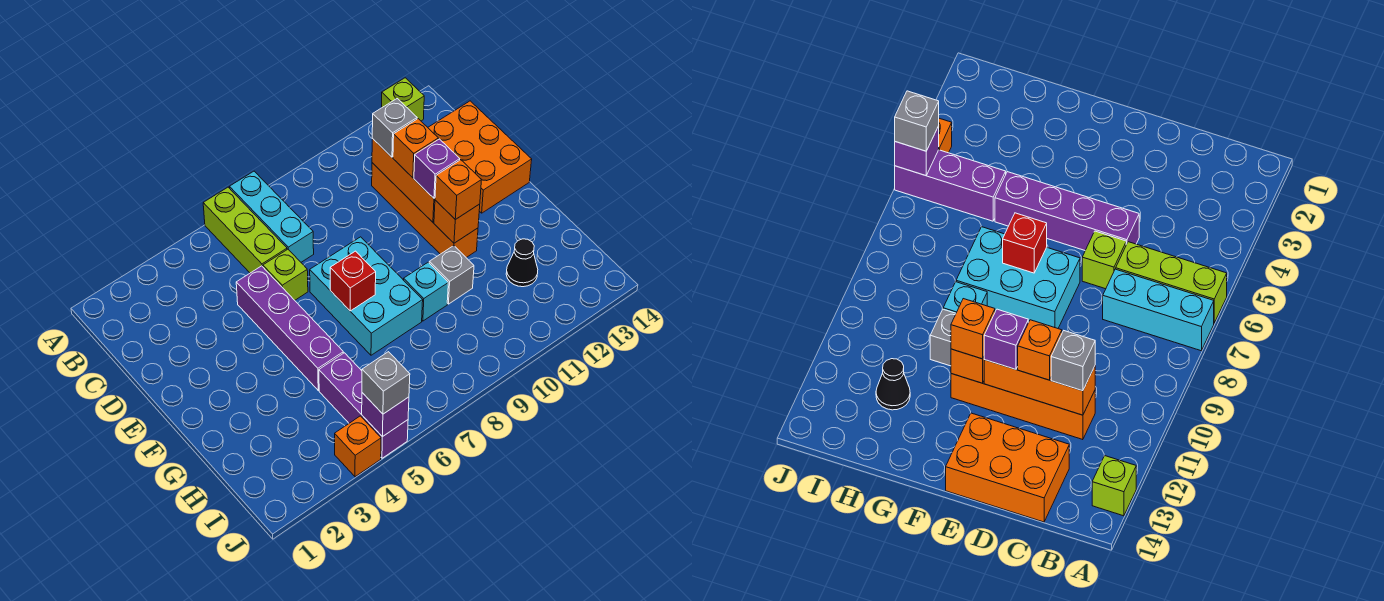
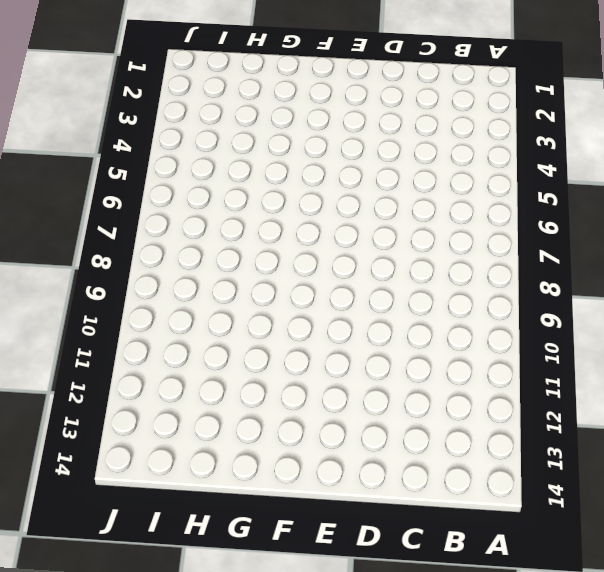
none -> lime brick A6:C6 level 1
none -> cyan brick A7:C7 level 1
none -> lime brick A13 level 1

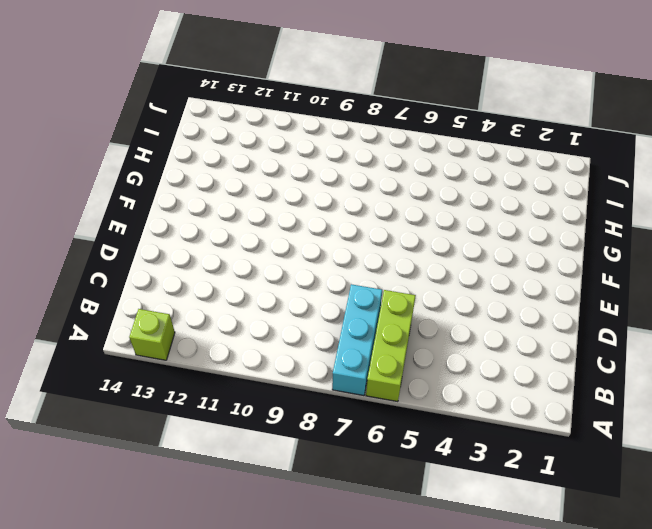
none -> orange brick C11:F11 level 1
none -> orange brick C13:E14 level 1
none -> purple brick D5:G5 level 1

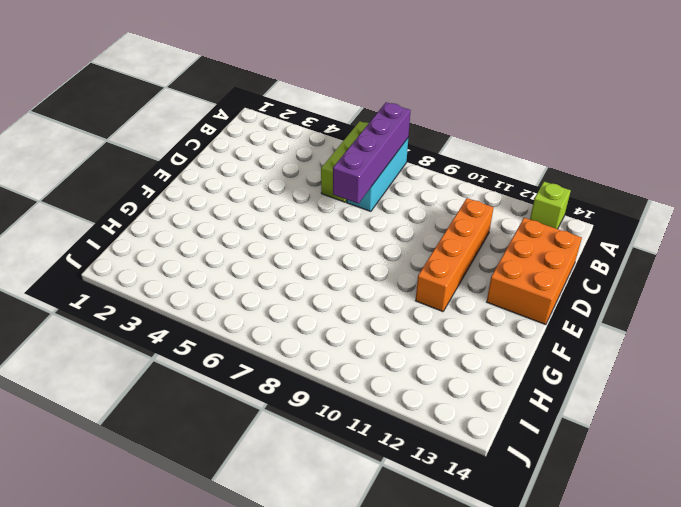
purple brick A7:D7 level 2 -> purple brick D5:G5 level 1
none -> lime brick D6 level 1
none -> cyan brick E7:G8 level 1
none -> cyan brick G9 level 1

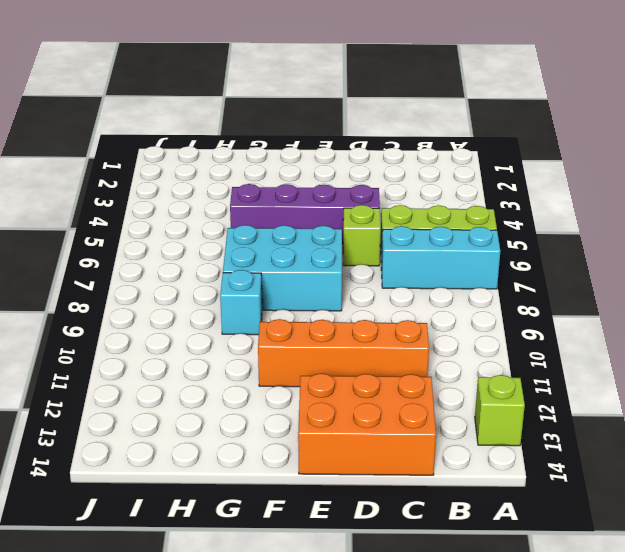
none -> grey brick G10 level 1
none -> purple brick H5:J5 level 1
none -> black cone H12 level 1

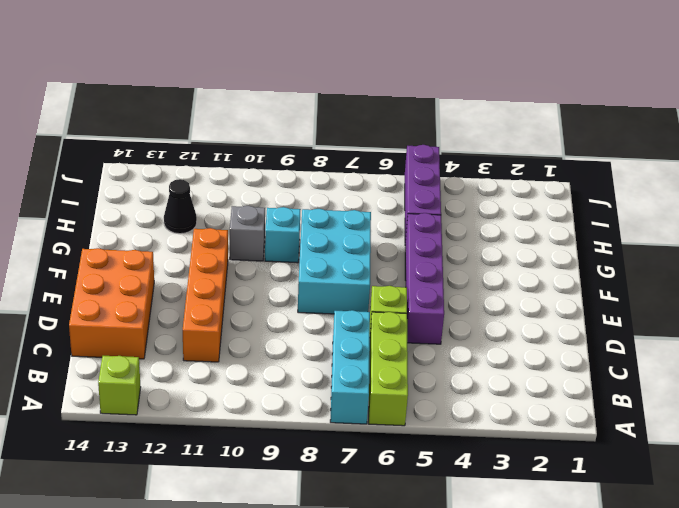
none -> orange brick J4 level 1
none -> orange brick C11:E11 level 2
none -> red brick F7 level 2

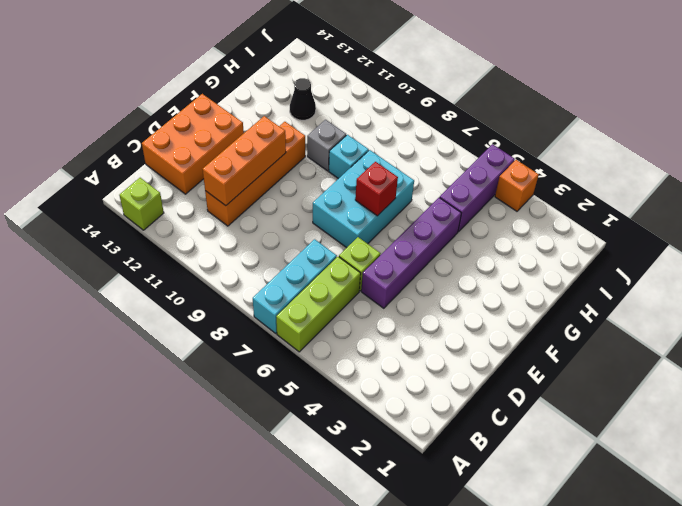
none -> orange brick F11 level 2
none -> purple brick J5 level 2
none -> grey brick C11 level 3

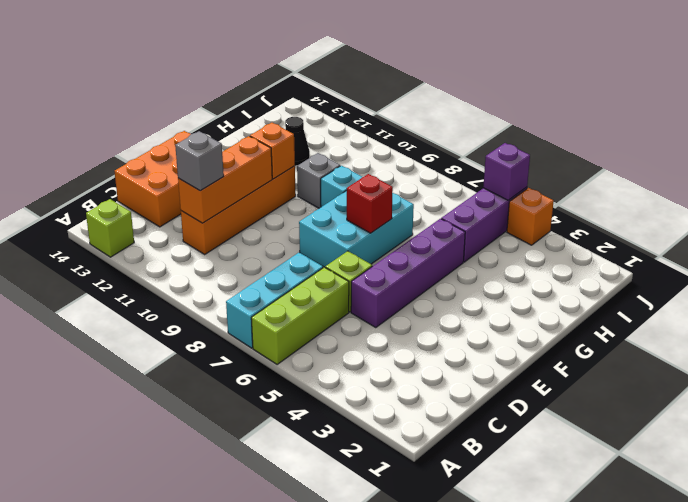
none -> orange brick D11 level 3
none -> purple brick E11 level 3
none -> orange brick F11 level 3

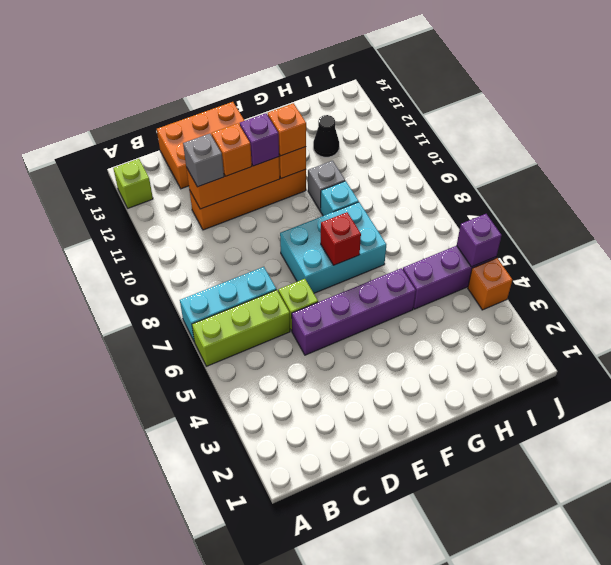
none -> grey brick J5 level 3

